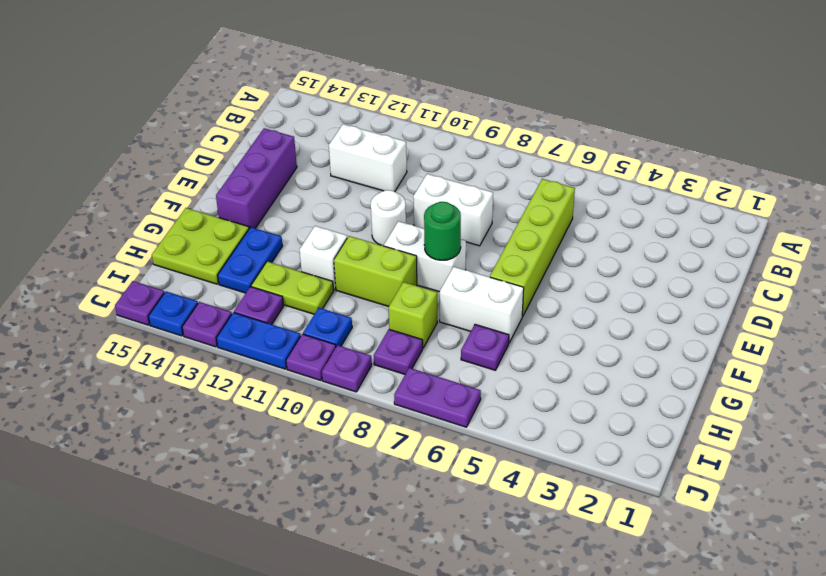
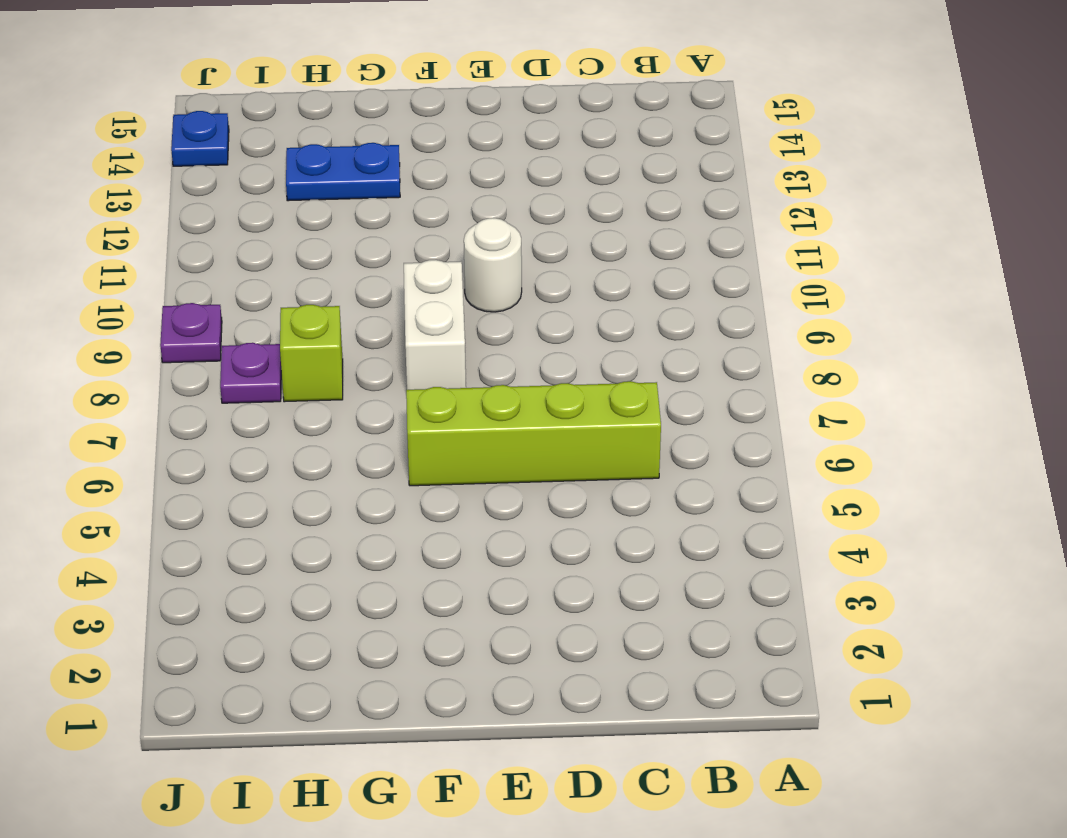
none -> white brick C11:C12 level 1
none -> white brick D8:D9 level 1
none -> purple brick D14:F14 level 1

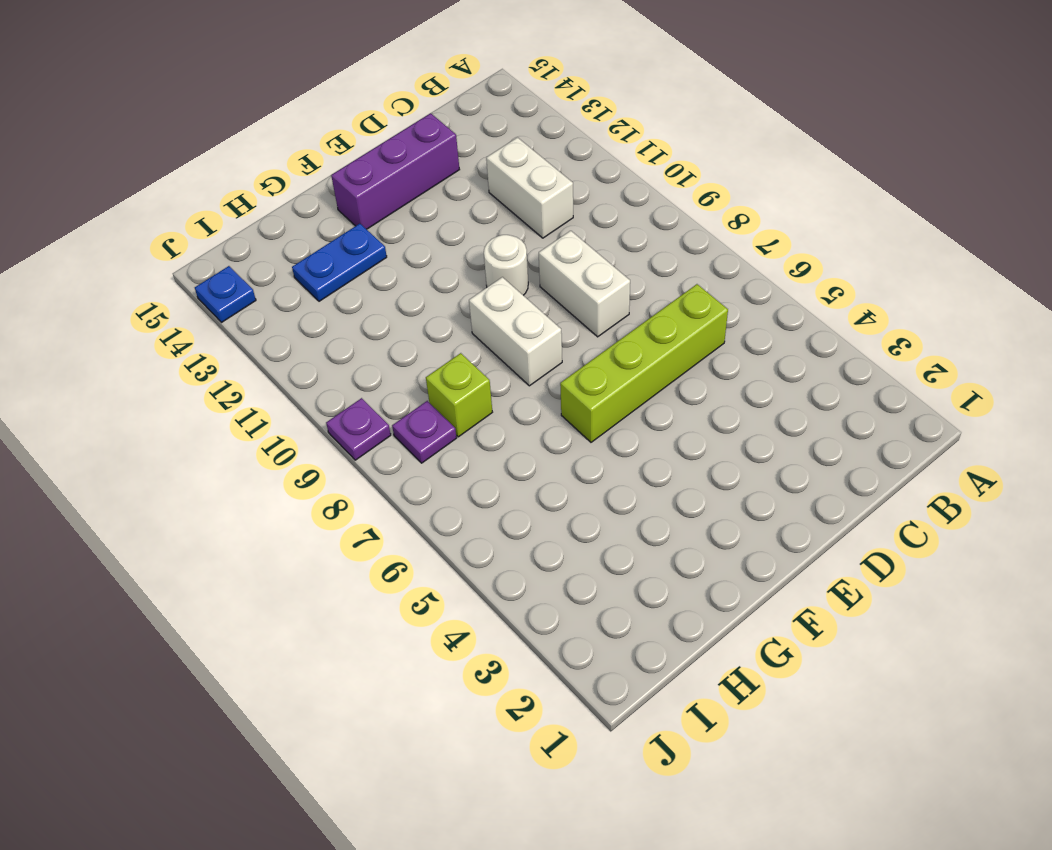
none -> white brick G6:G7 level 1
none -> lime brick G9:G10 level 1
none -> white brick G11 level 1

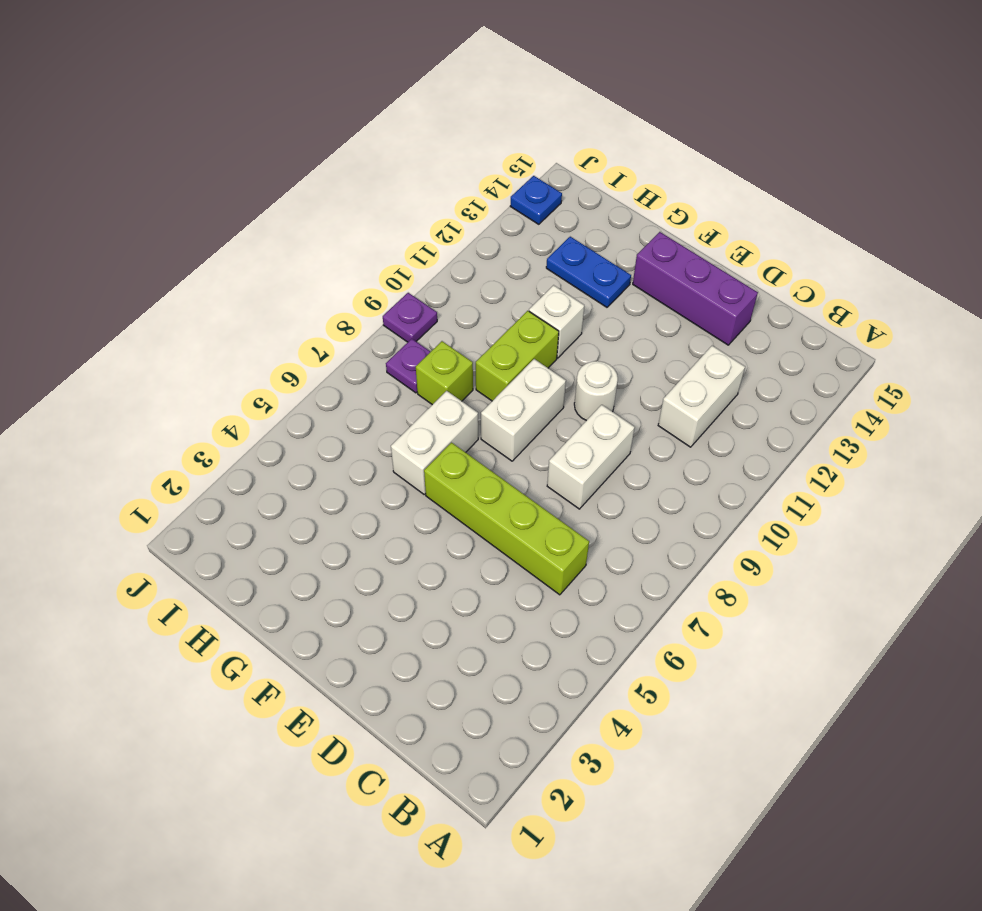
none -> lime plate G14:H15 level 1
none -> purple plate H6 level 1
none -> lime plate H11:H12 level 1

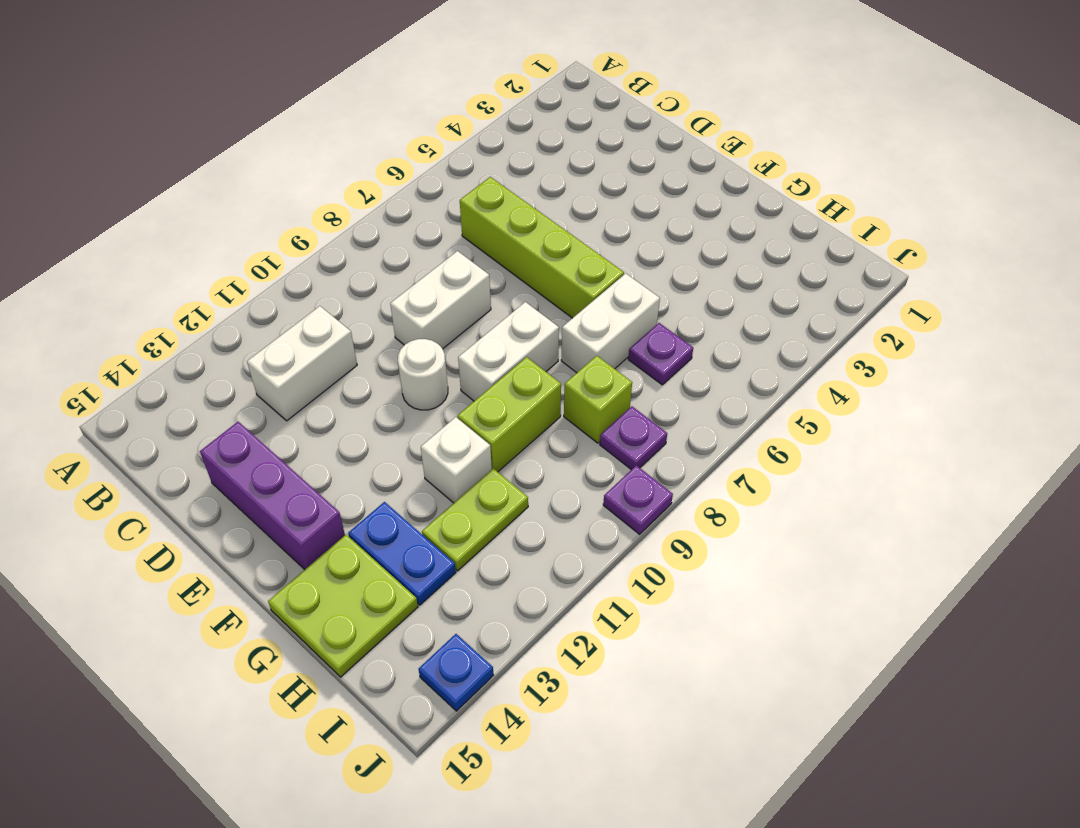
none -> blue plate I10 level 1
none -> purple plate I12 level 1
none -> purple plate J6:J7 level 1

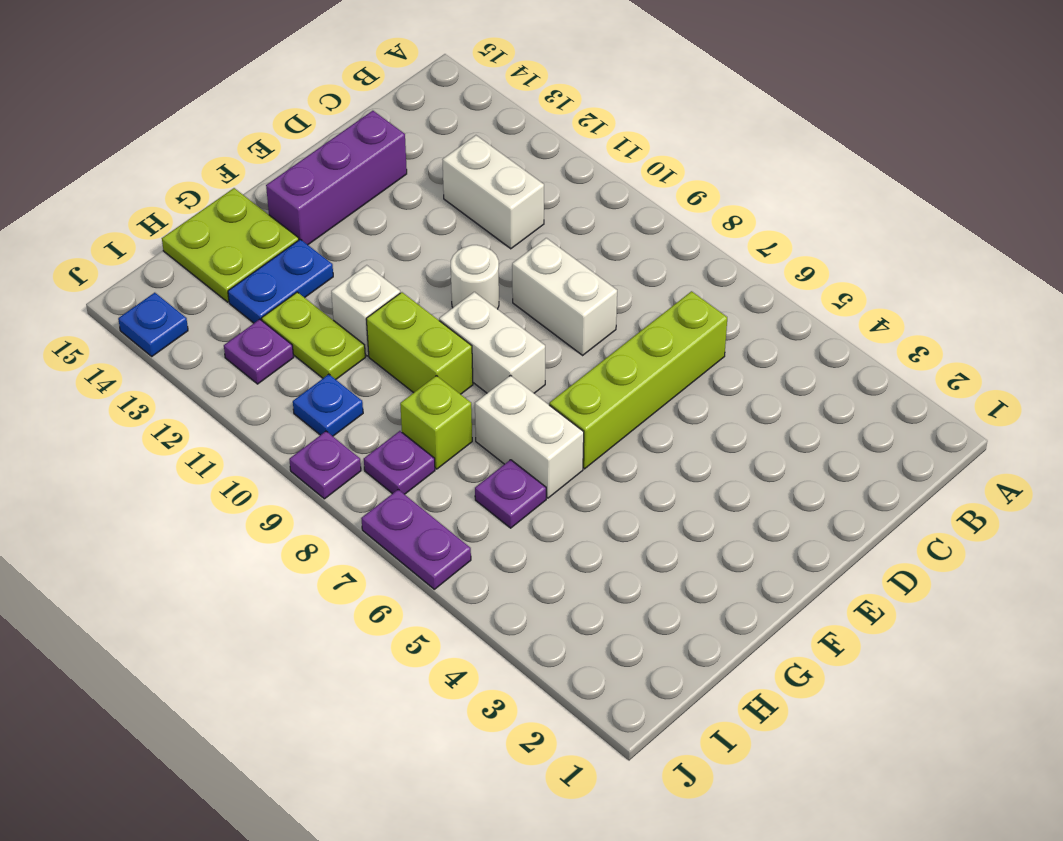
none -> purple plate J10 level 1
none -> blue plate J11:J12 level 1
none -> purple plate J13 level 1

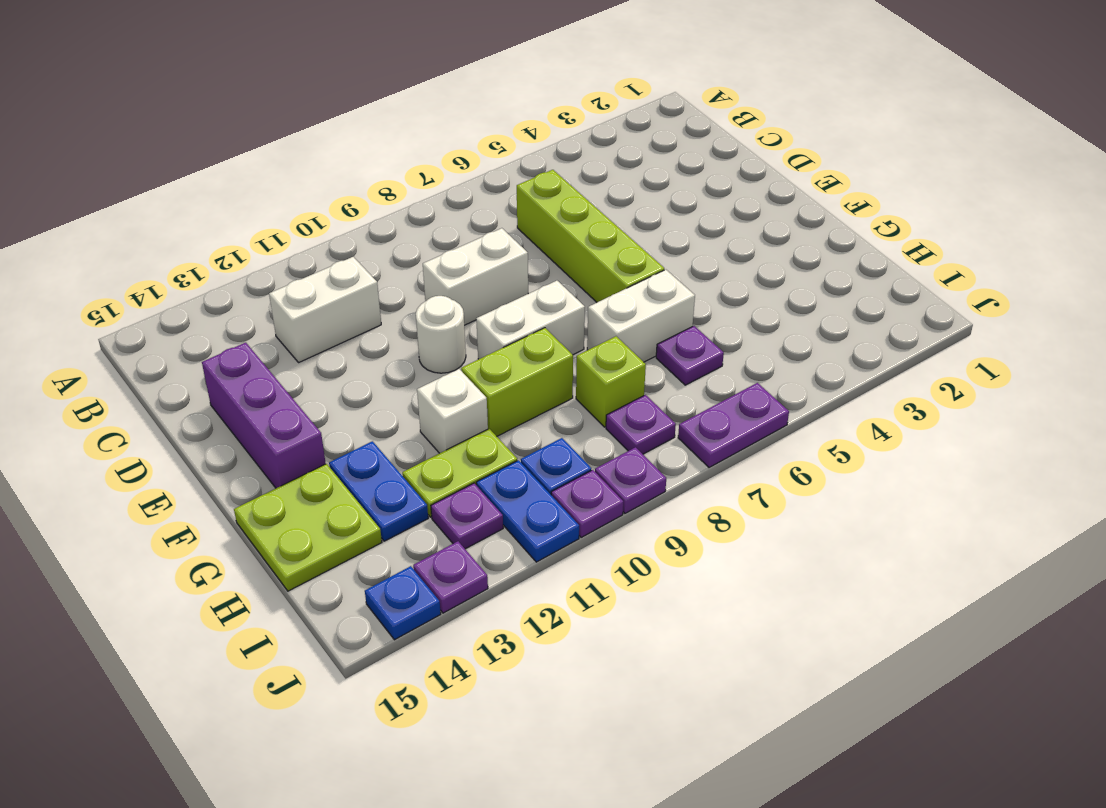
blue plate I11:J11 level 1 -> blue plate J11:J12 level 1
none -> purple plate J15 level 1
none -> green round brick F8 level 2

